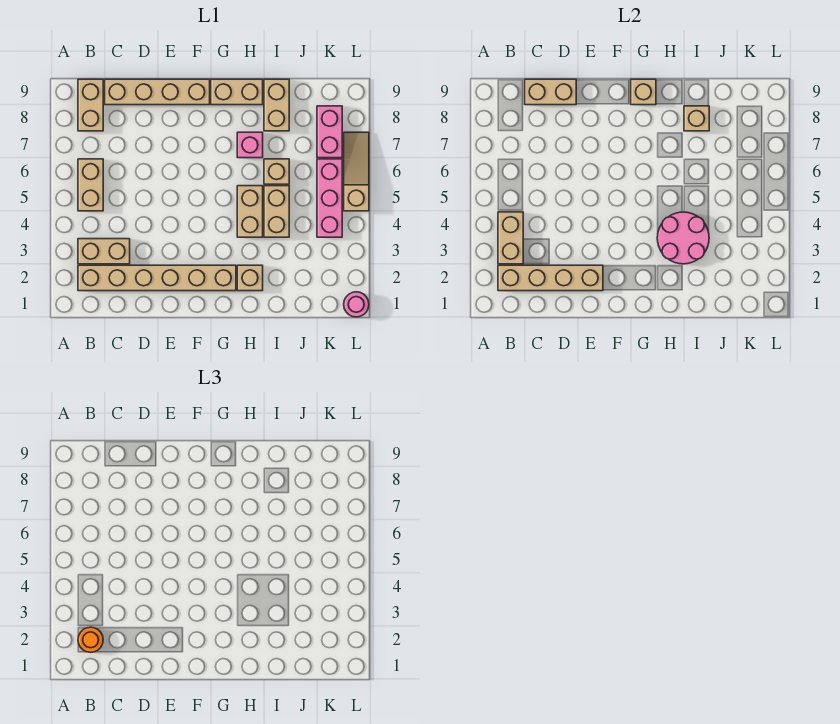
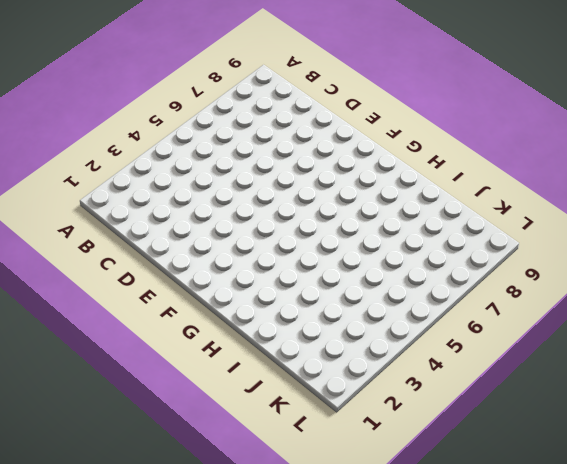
none -> tan brick B2:G2 level 1
none -> tan brick B3:C3 level 1
none -> tan brick B5:B6 level 1

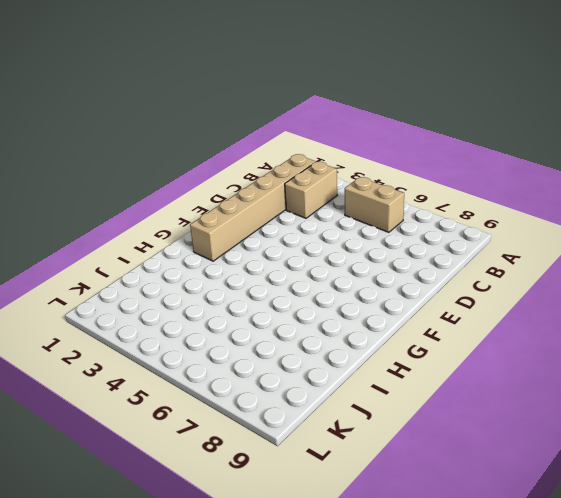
none -> tan brick B8:B9 level 1
none -> tan brick C9:F9 level 1
none -> tan brick G9:H9 level 1

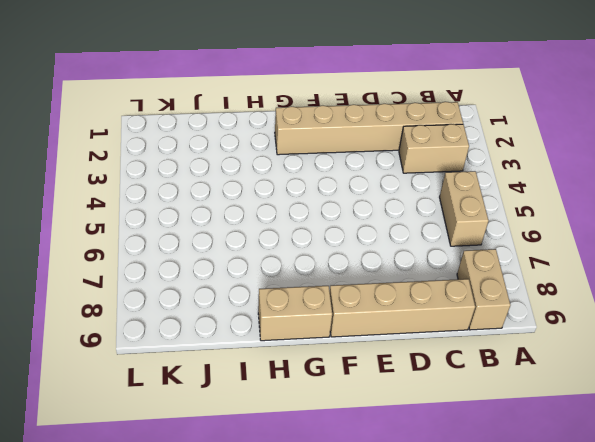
none -> tan brick H2 level 1
none -> tan brick H4:H5 level 1
none -> pink brick H7 level 1

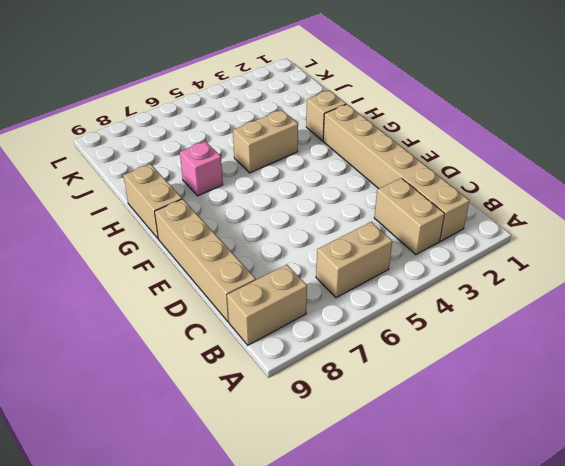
none -> tan brick I4:I5 level 1
none -> tan brick I6 level 1
none -> tan brick I8:I9 level 1

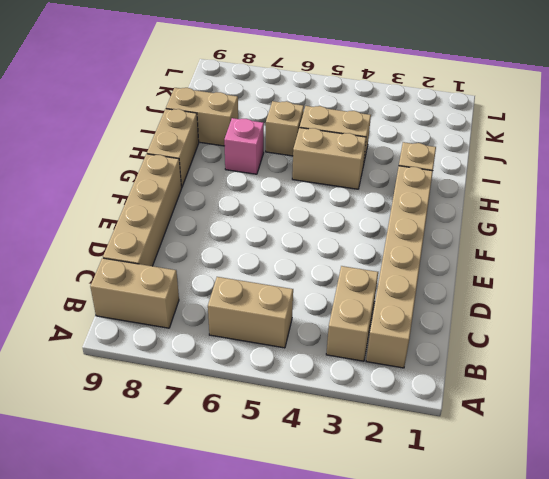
none -> pink brick K4:K6 level 1
none -> pink brick K7:K8 level 1
none -> pink round brick L1 level 1

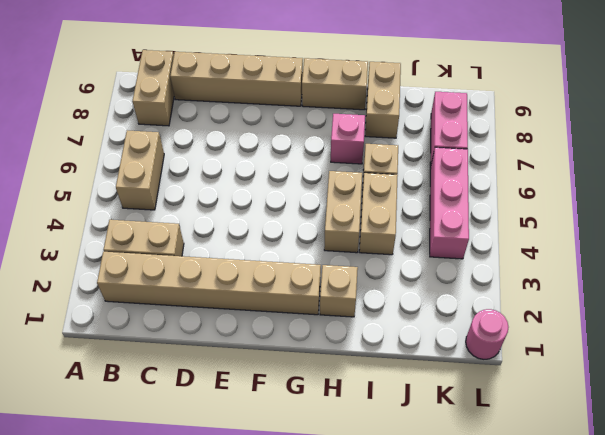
none -> tan slope L5:L7 level 1 top 5
none -> tan brick B2:E2 level 2
none -> tan brick B3:B4 level 2

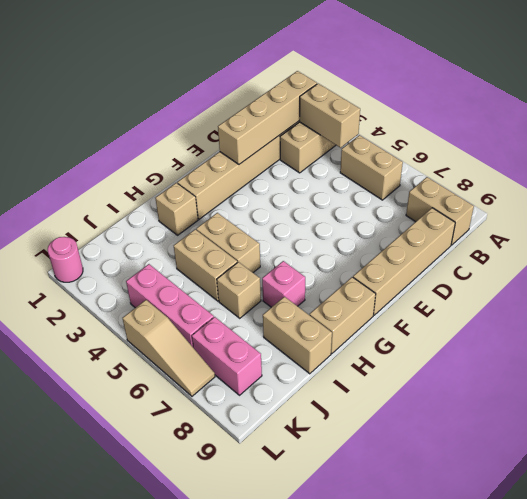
none -> tan brick C9:D9 level 2
none -> tan brick G9 level 2
none -> pink round brick H3:I4 level 2

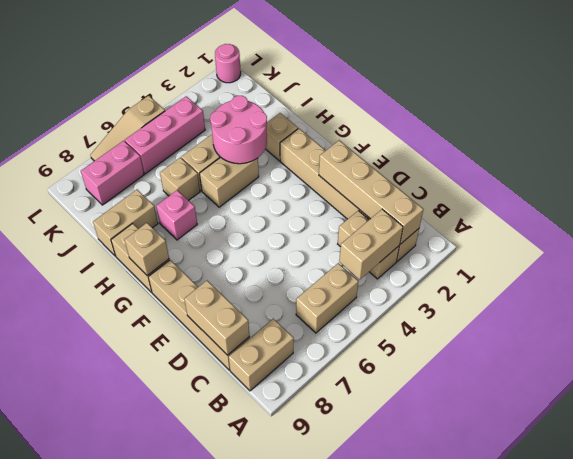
none -> tan brick I8 level 2
none -> orange round brick B2 level 3

